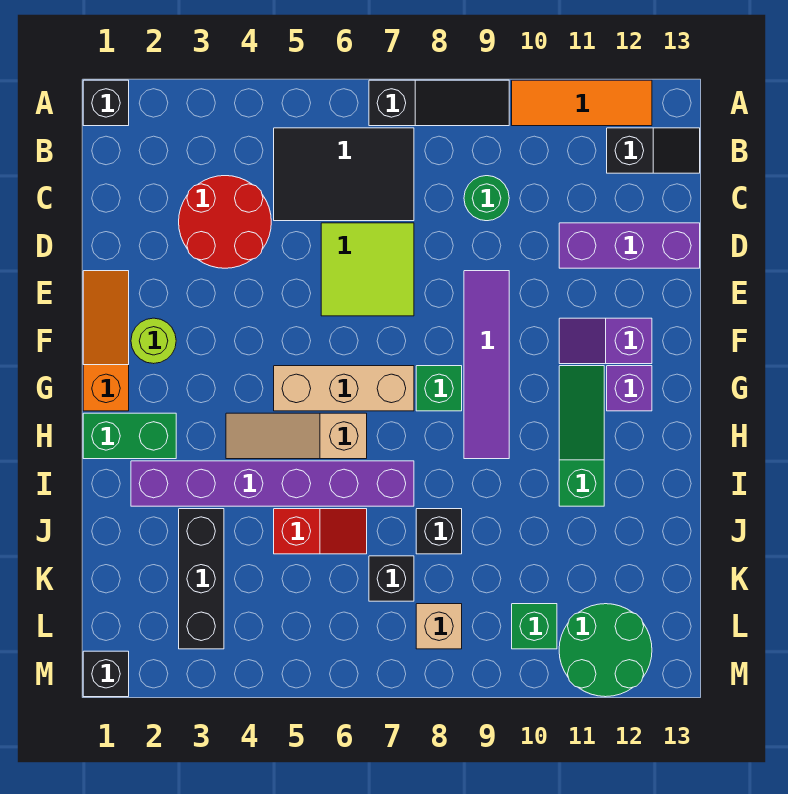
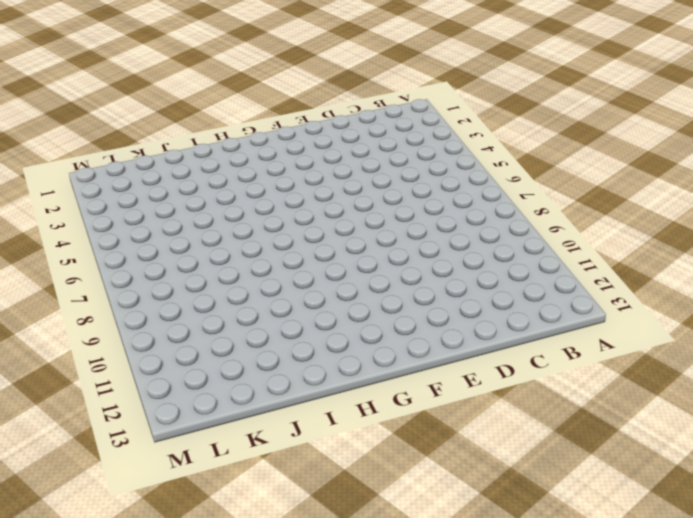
none -> black brick A1 level 1
none -> black slope A7:A9 level 1 top 7
none -> orange tile A10:A12 level 1

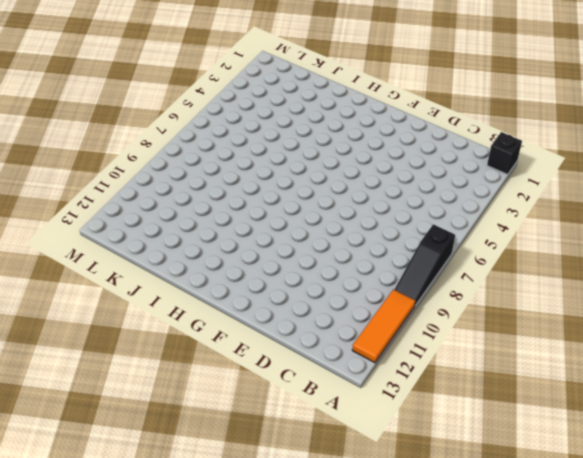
none -> black tile B5:C7 level 1
none -> black slope B12:B13 level 1 top 12
none -> red round brick C3:D4 level 1

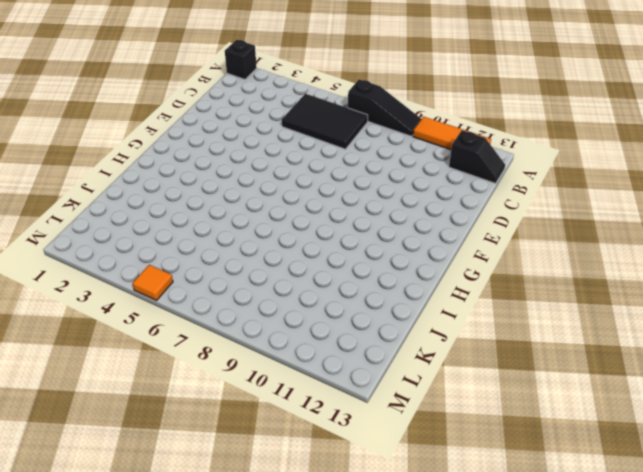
orange tile M5 level 1 -> none
none -> red round brick C3:D4 level 1
none -> green round brick C9 level 1
none -> lime tile D6:E7 level 1

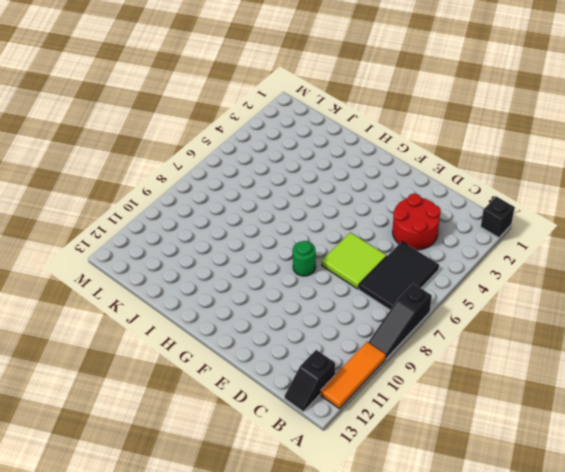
green round brick F8 level 1 -> green round brick C9 level 1
none -> purple brick D11:D13 level 1
none -> orange slope E1:G1 level 1 top G
none -> purple tile E9:H9 level 1

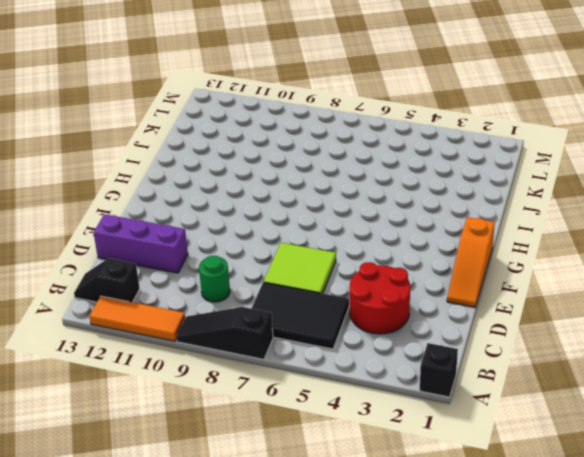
none -> purple tile E9:H9 level 1
none -> lime round brick F2 level 1
none -> purple slope F11:F12 level 1 top 12

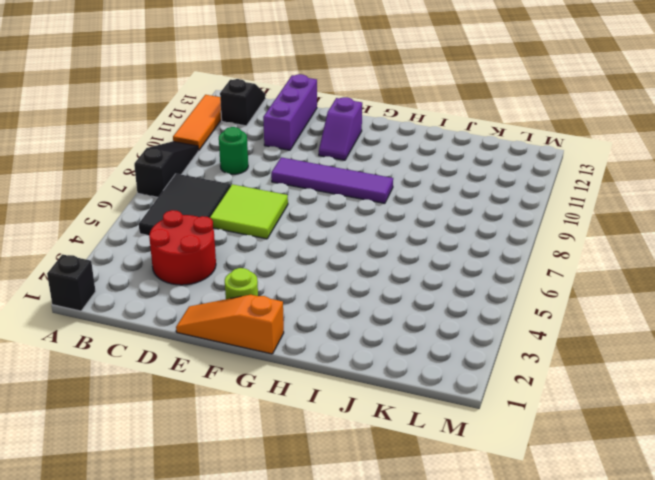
none -> tan brick G5:G7 level 1
none -> green brick G8 level 1
none -> green slope G11:I11 level 1 top I

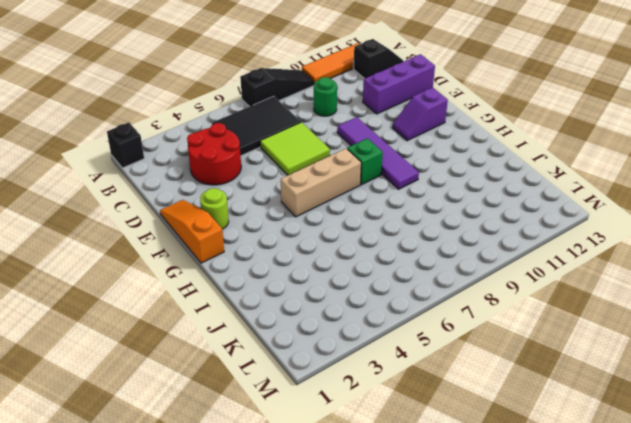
none -> green slope G11:I11 level 1 top I
none -> purple brick G12 level 1
none -> green brick H1:H2 level 1

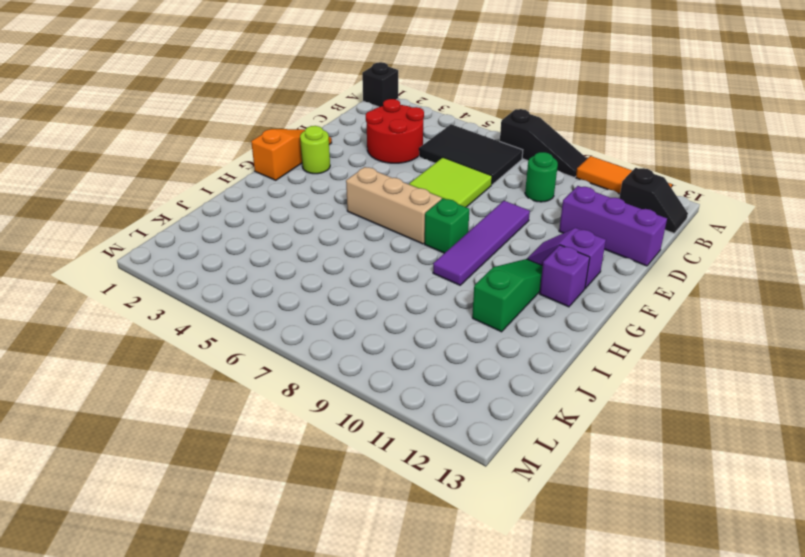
none -> green brick H1:H2 level 1
none -> tan slope H4:H6 level 1 top 6
none -> purple brick I2:I7 level 1

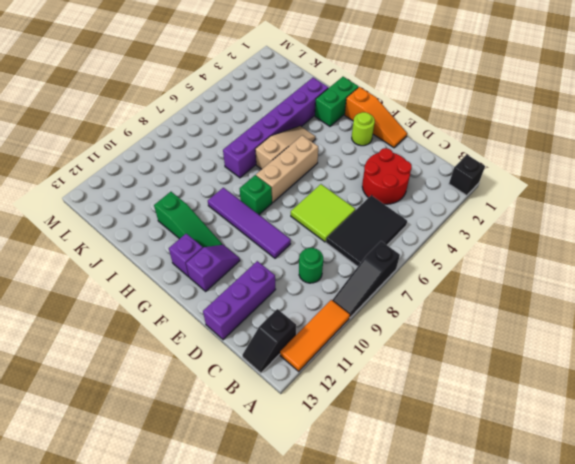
none -> black brick J3:L3 level 1
none -> red slope J5:J6 level 1 top 5
none -> black brick J8 level 1

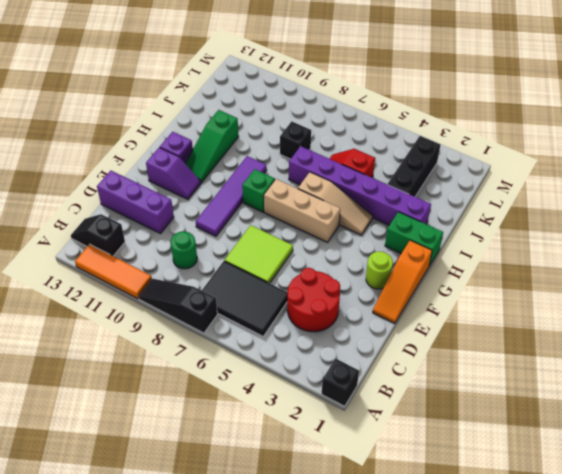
none -> black brick K7 level 1
none -> tan brick L8 level 1
none -> green brick L10 level 1

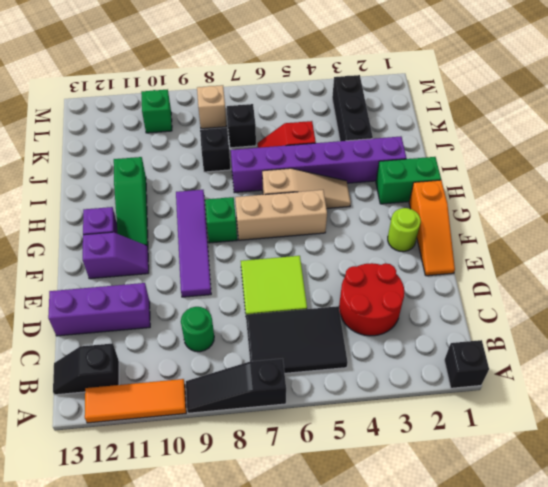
none -> green round brick L11:M12 level 1
none -> black brick M1 level 1

